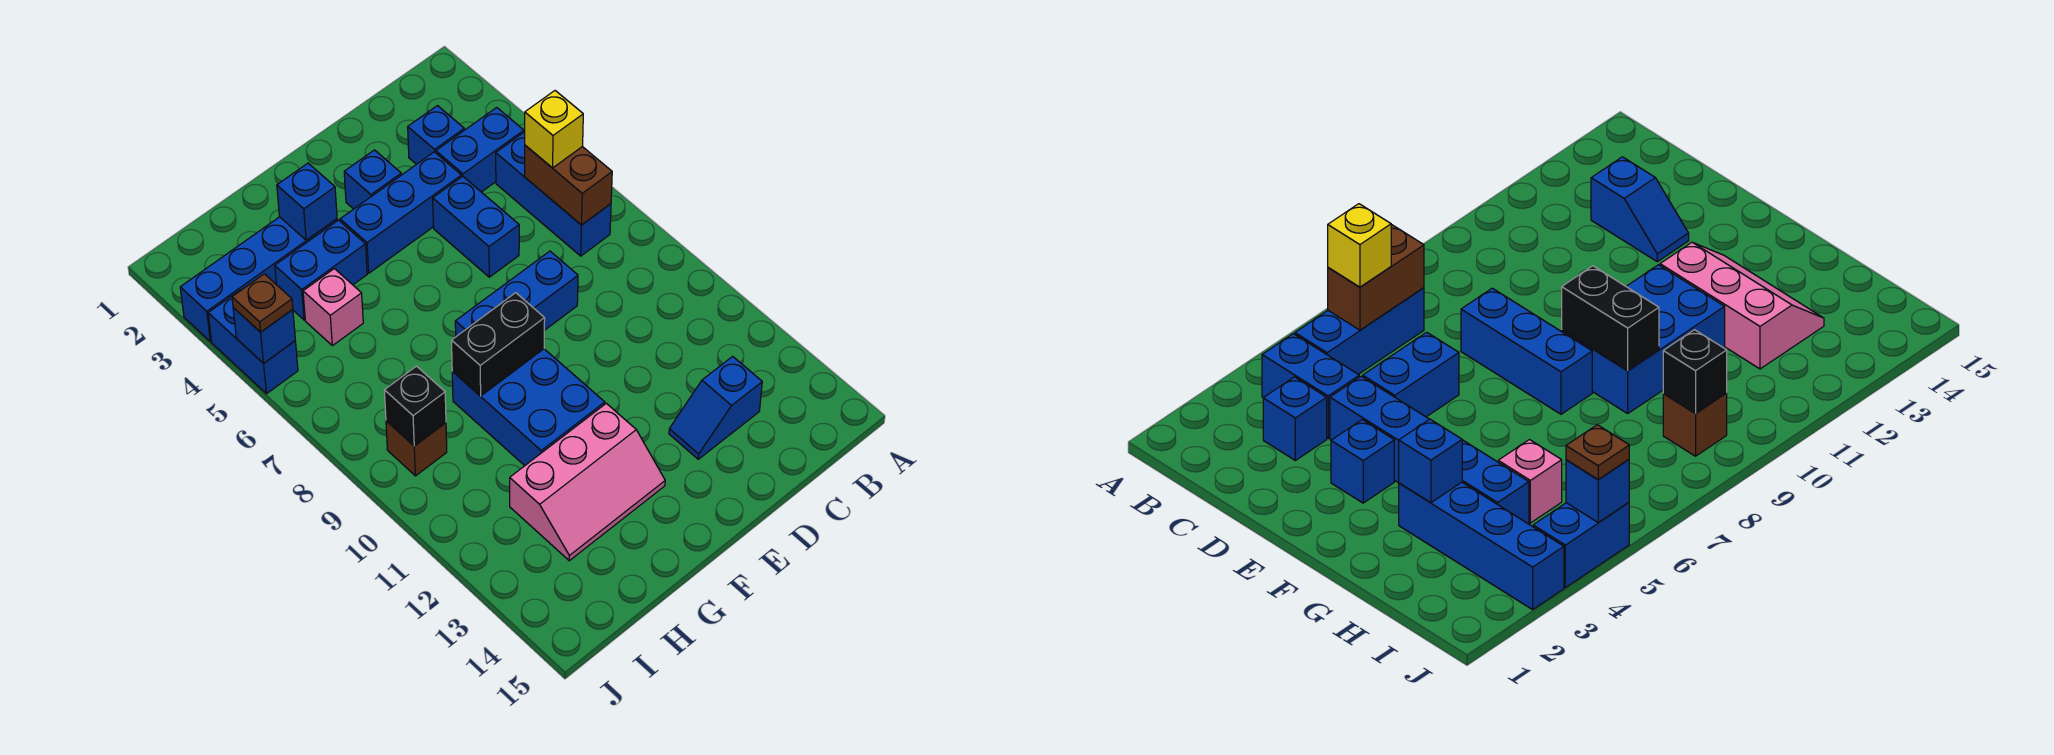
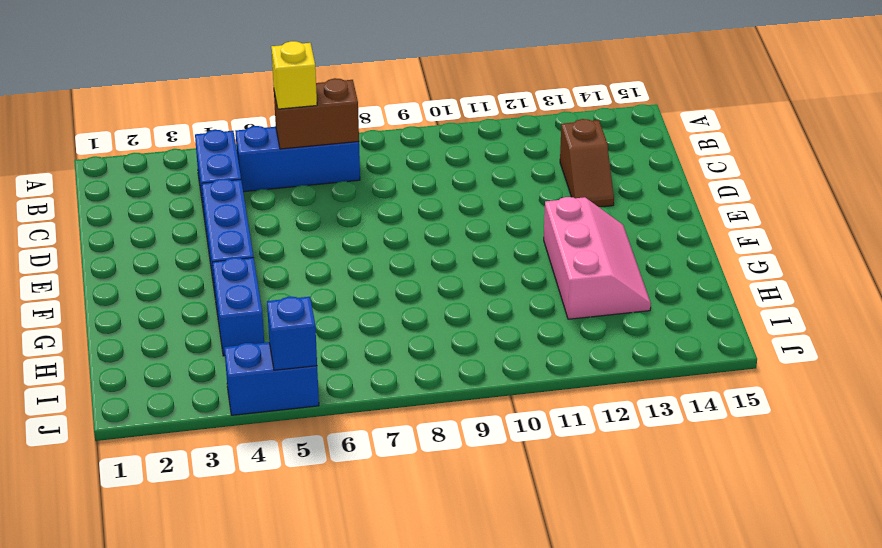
brown slope C13:D13 level 1 top C -> blue slope C13:D13 level 1 top C
none -> blue brick C3 level 1
none -> blue brick D5:D6 level 1
none -> blue brick D8:F8 level 1

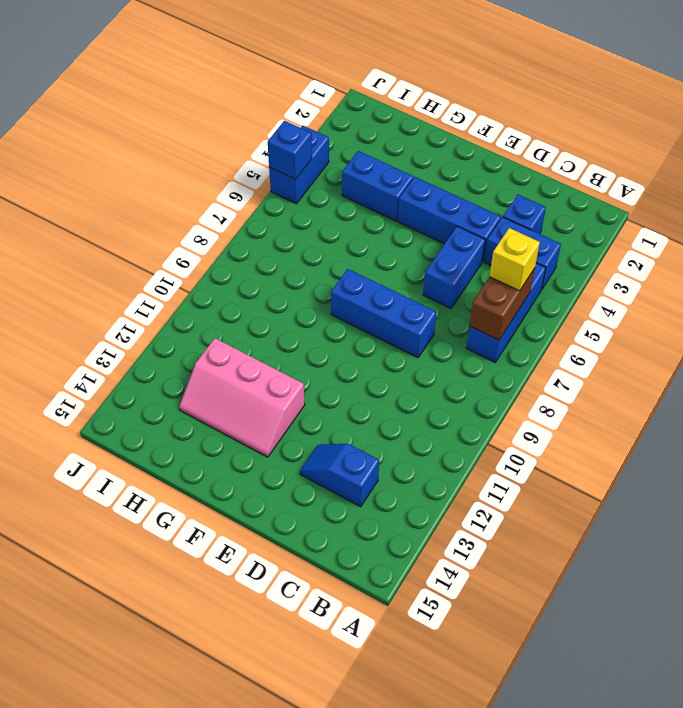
none -> blue brick E3 level 1
none -> blue brick F9:G11 level 1
none -> blue brick G3:J3 level 1

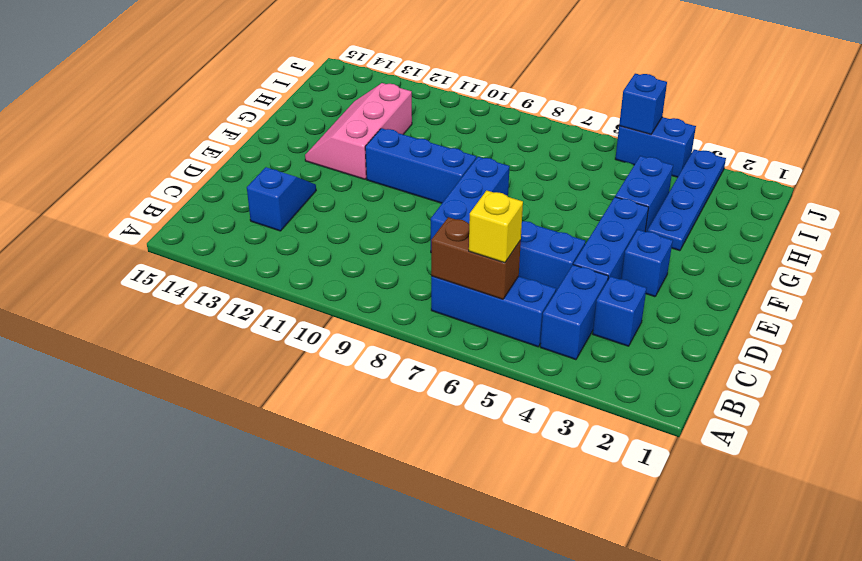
blue brick F9:F11 level 1 -> blue brick F9:G11 level 1
blue plate G3:J3 level 1 -> blue brick G3:J3 level 1
none -> pink brick H5 level 1
none -> brown brick I9 level 1
none -> black brick F9:G9 level 2

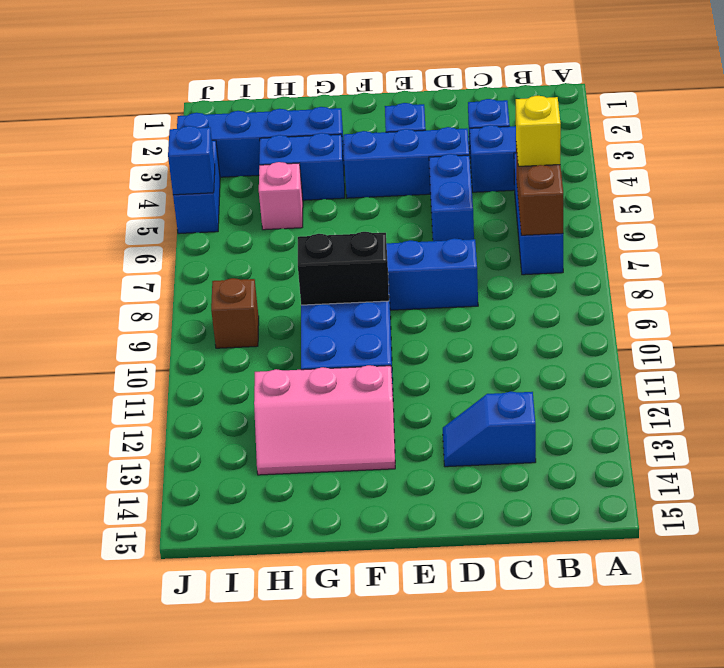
none -> blue brick G3 level 2
none -> black brick I9 level 2
none -> brown plate J5 level 3

